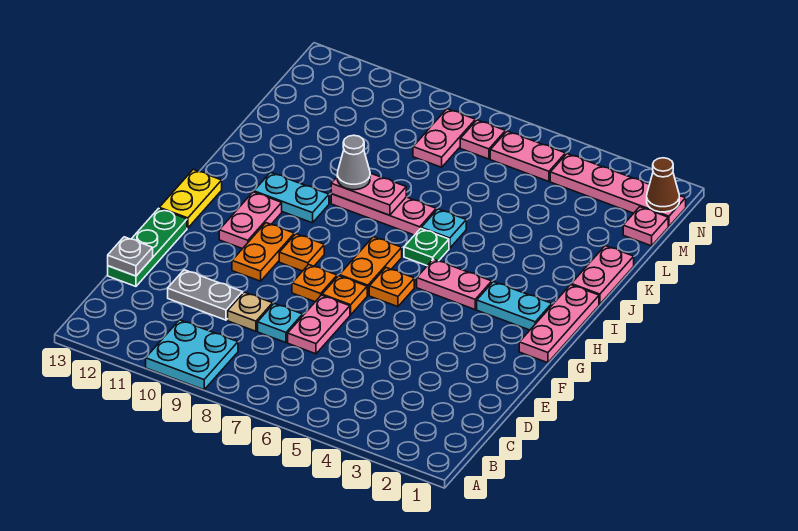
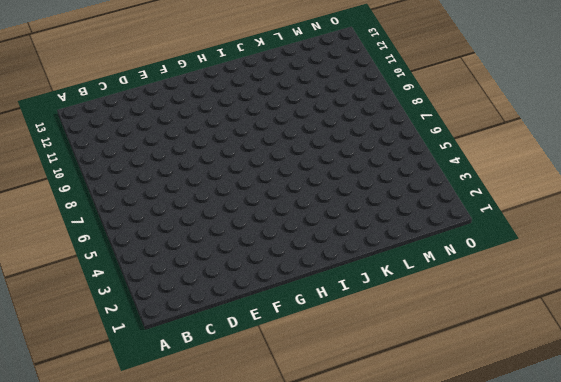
none -> cyan plate A9:B10 level 1
none -> pink plate D7:E7 level 1
none -> cyan plate D8 level 1
none -> tan plate D9 level 1

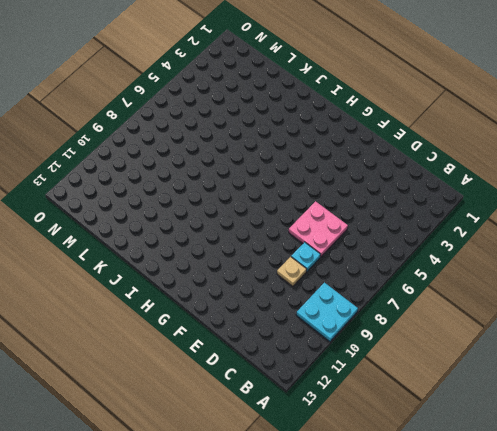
pink plate D6:E7 level 1 -> pink plate D7:E7 level 1
none -> grey plate D10:D11 level 1
none -> green plate D13:F13 level 1
none -> orange plate F7 level 1
none -> orange plate F8 level 1

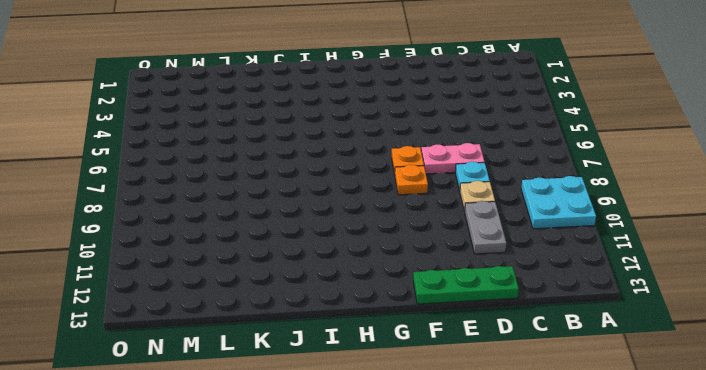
none -> orange plate F10:G10 level 1
none -> pink plate G1:I1 level 1
none -> orange plate G6 level 1
none -> orange plate G7:H7 level 1

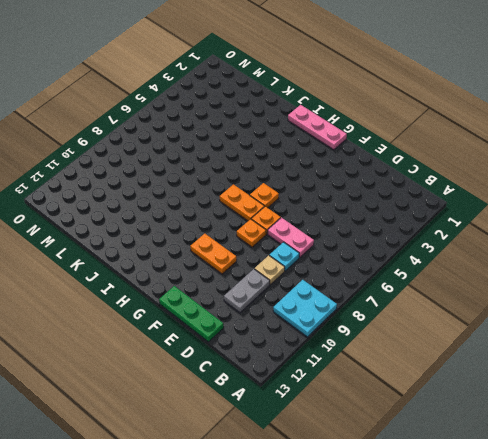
none -> orange plate G9 level 1
none -> pink plate G11:H11 level 1
none -> yellow plate G13:H13 level 1
none -> cyan plate H2:H3 level 1

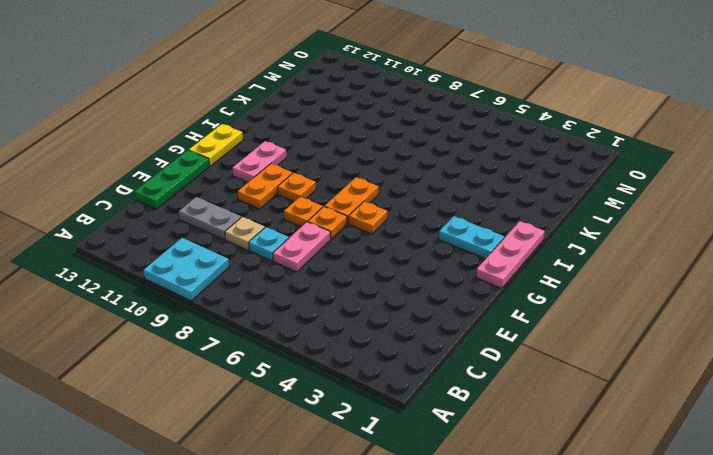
none -> pink plate H4:H5 level 1
none -> green plate I6 level 1
none -> cyan plate I10:I11 level 1
none -> pink plate J1:K1 level 1

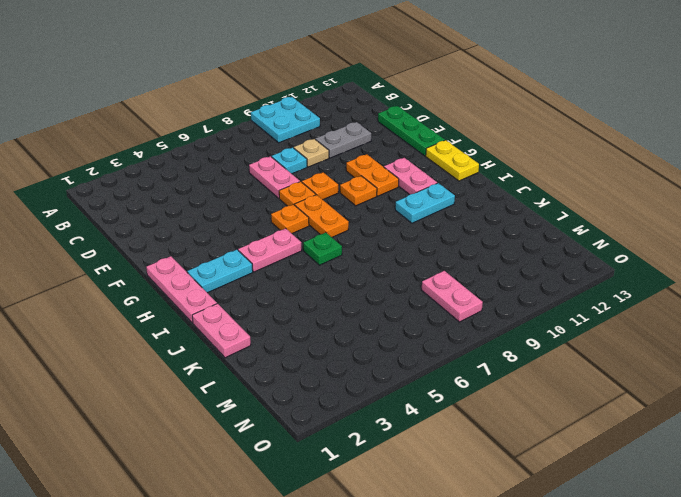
none -> cyan plate J6 level 1
none -> pink plate J7:J9 level 1
none -> pink plate M1 level 1
none -> pink plate N1:N4 level 1

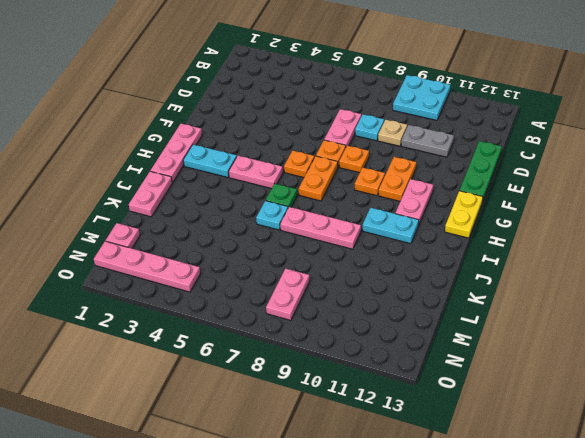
none -> pink plate N5:N6 level 1
none -> pink plate N7 level 1
none -> grey plate D13 level 2
none -> pink plate J8:J9 level 2

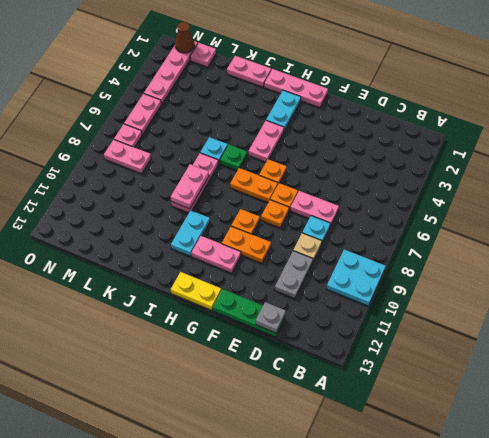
none -> grey cone J9 level 3

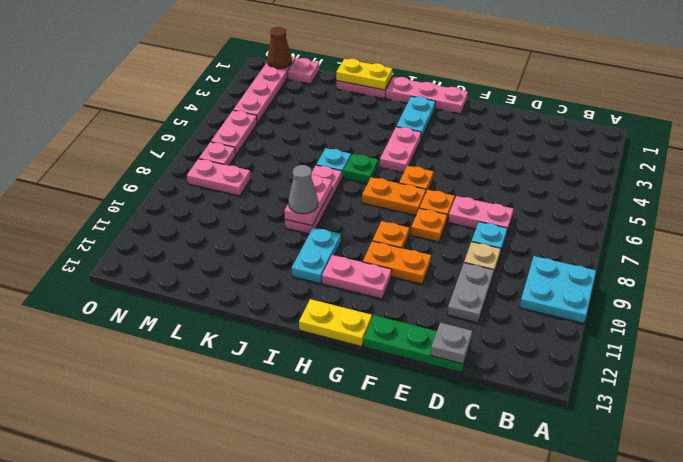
yellow plate J1:K1 level 2 -> none

